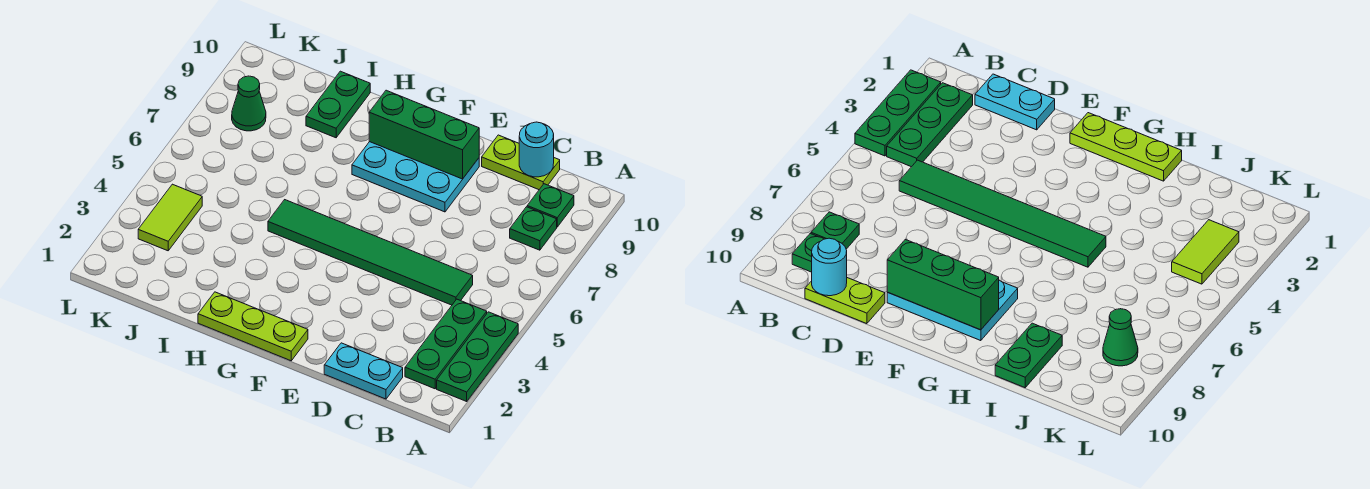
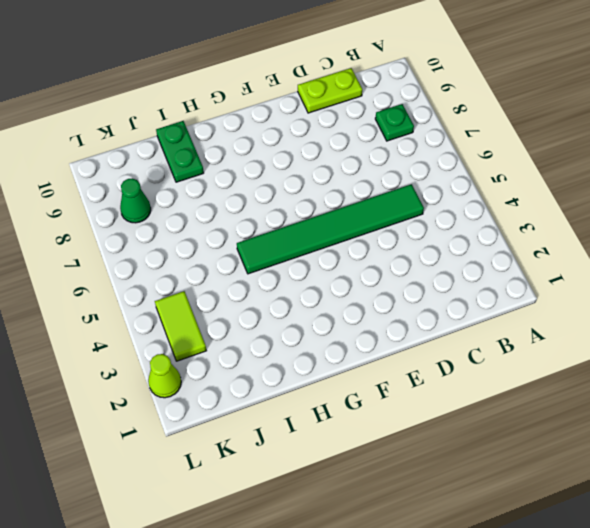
lime cone L2 level 1 -> none
none -> green plate A2:A4 level 1
none -> green plate B2:B4 level 1
none -> green plate B9 level 1

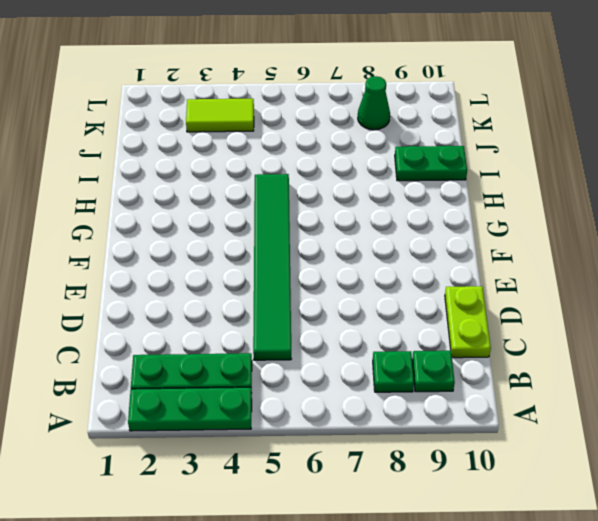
none -> cyan plate C1:D1 level 1
none -> cyan plate E8:G9 level 1
none -> lime plate F1:H1 level 1

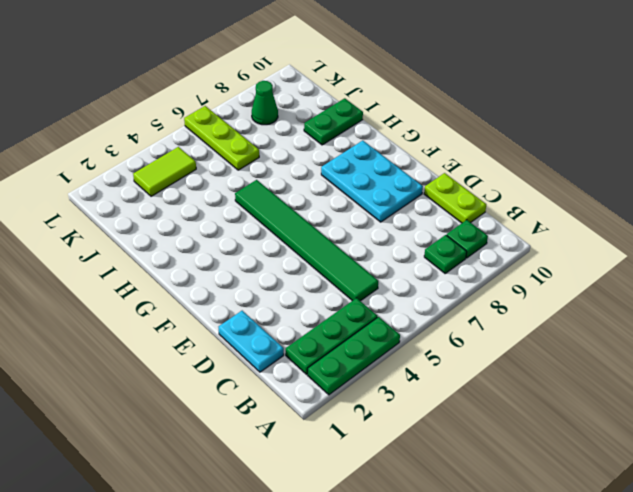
lime plate J6:L6 level 1 -> lime plate F1:H1 level 1
none -> cyan round brick C10 level 2
none -> green brick E9:G9 level 2

